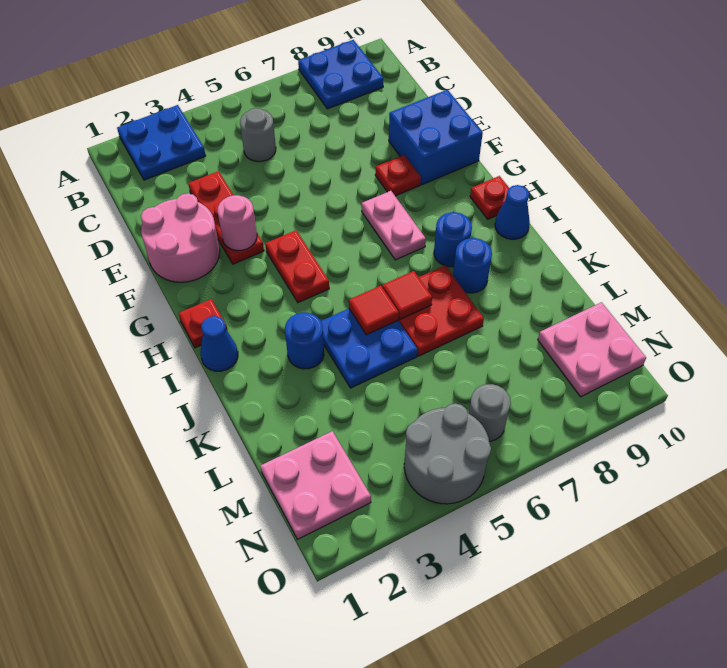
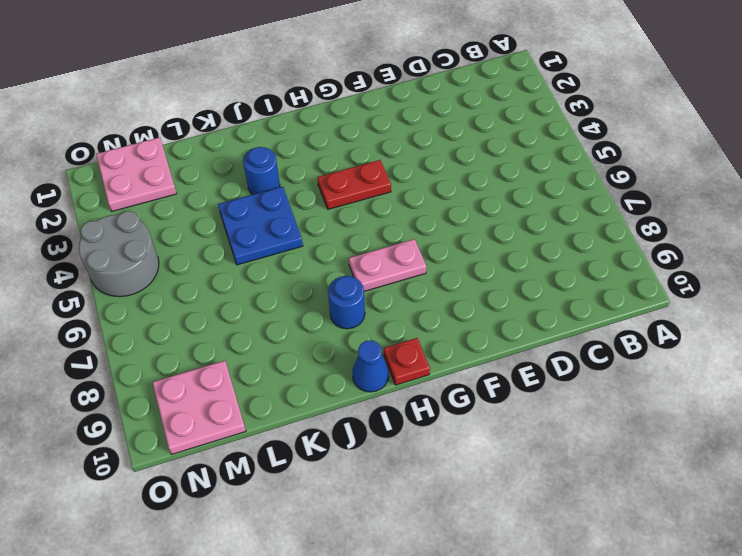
none -> blue plate A2:B3 level 1
none -> blue plate A8:B9 level 1
none -> grey round brick C5 level 1

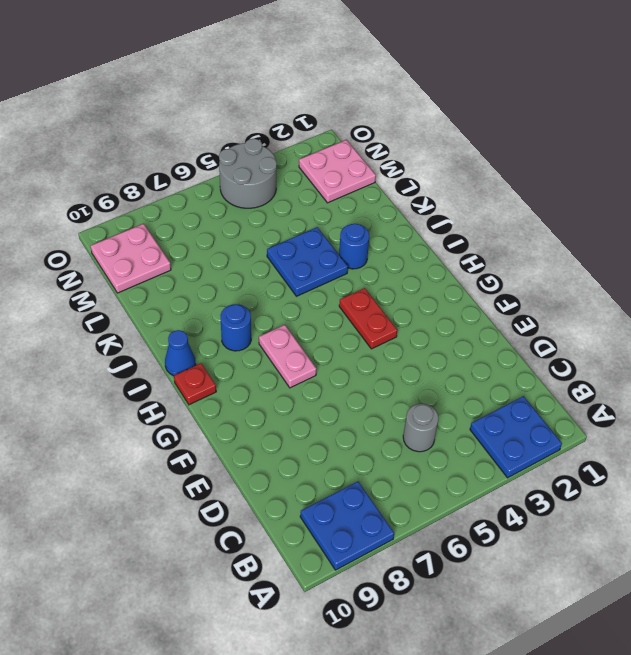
none -> red plate D3:F3 level 1
none -> pink round brick E1:F2 level 1
none -> blue brick E9:F10 level 1

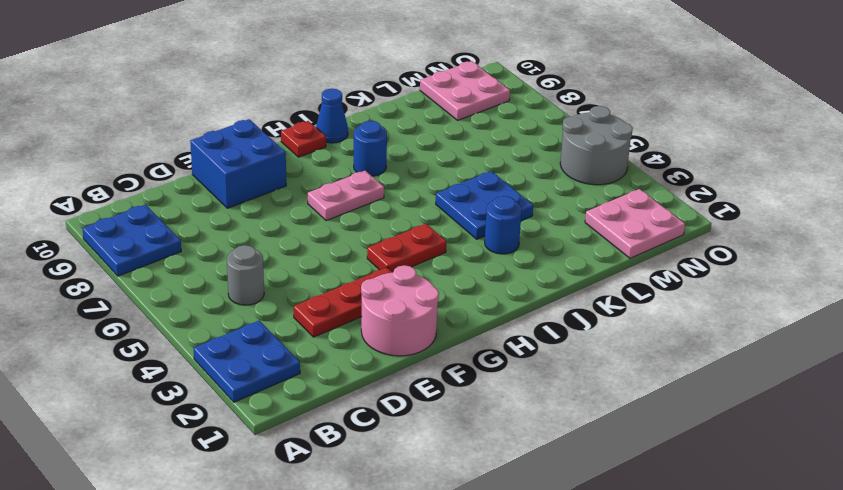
none -> red plate F8 level 1
none -> red plate H1 level 1
none -> blue cone I1 level 1

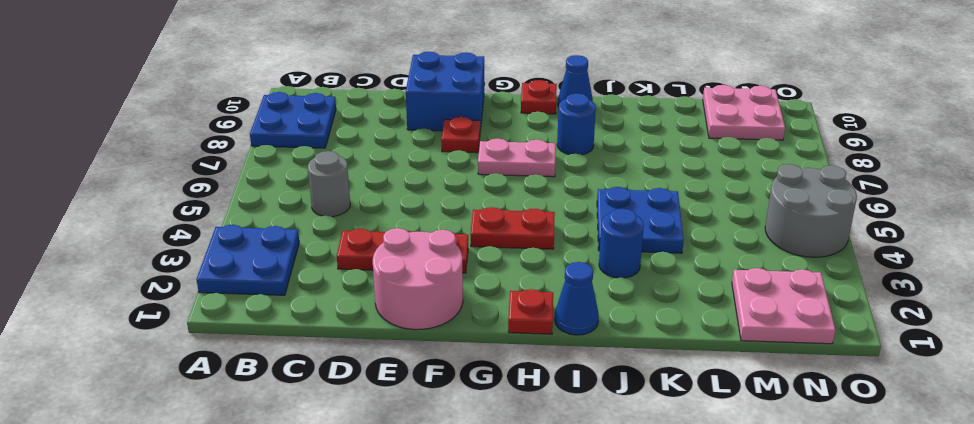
none -> red plate J6:K7 level 1
none -> blue round brick J8 level 1
none -> grey round brick N6 level 1

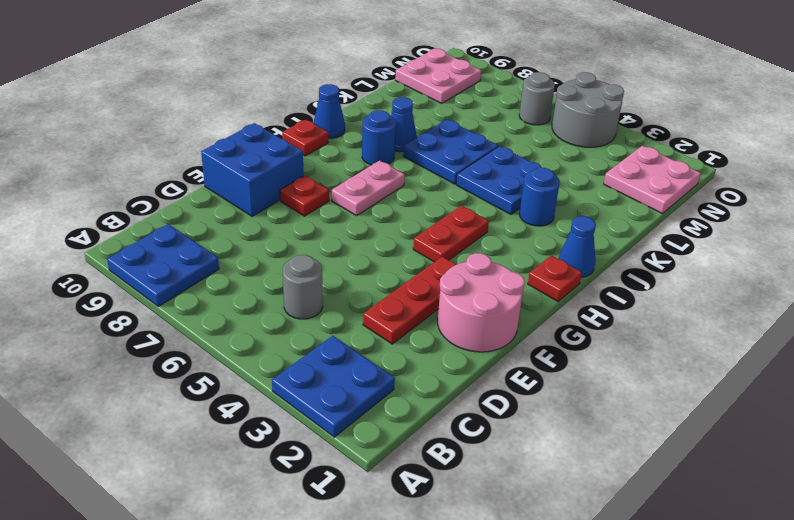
blue plate J6:K7 level 1 -> red plate J6:K7 level 1
blue cone J8 level 1 -> blue round brick J8 level 1
none -> pink round brick F3 level 2
none -> red tile J5 level 2
none -> red tile J6 level 2

